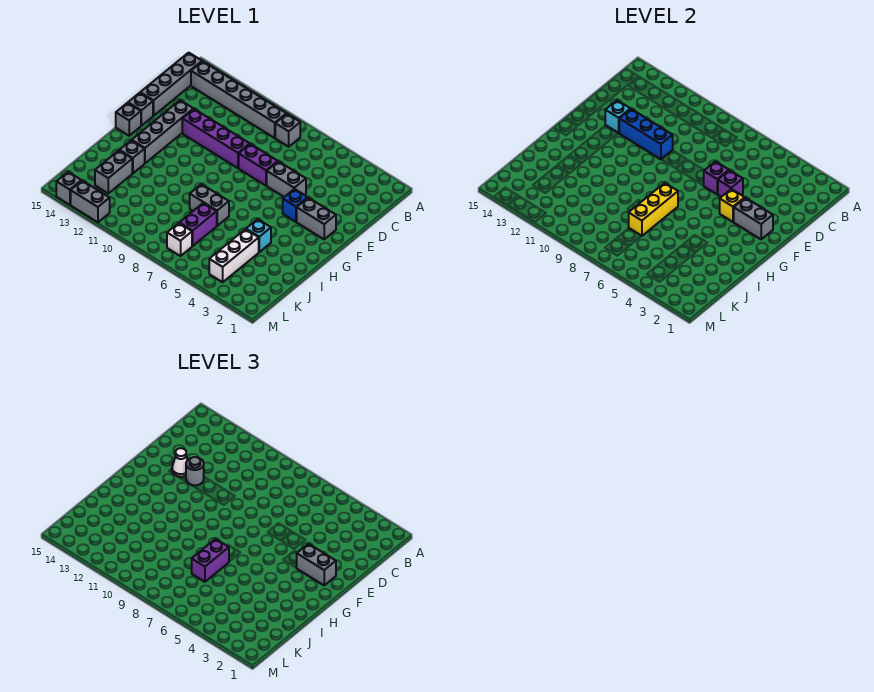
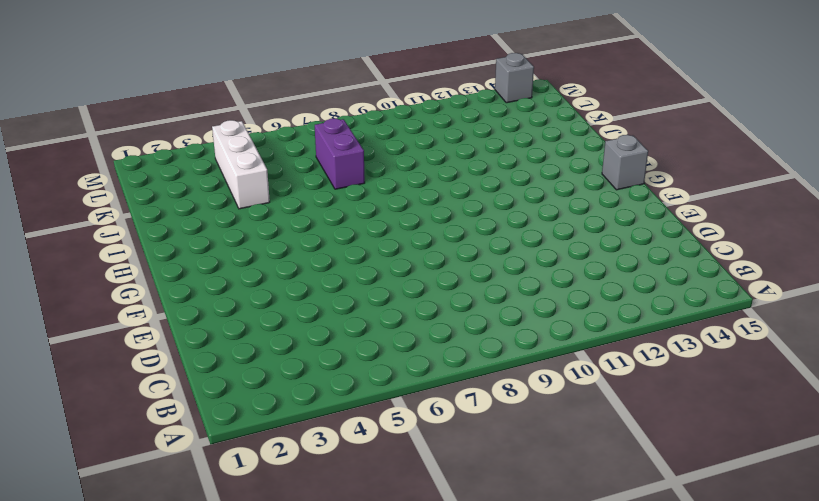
none -> grey brick B8 level 1
none -> grey brick B9:B14 level 1
none -> grey brick B15:E15 level 1
none -> grey brick E5:E6 level 1

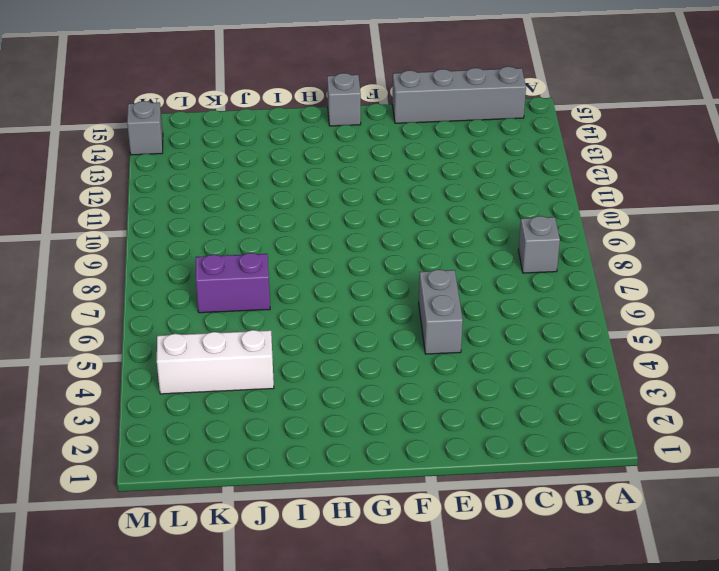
none -> grey brick B9:B14 level 1
none -> purple brick E7:E8 level 1
none -> purple brick E9:E12 level 1
none -> grey brick E13:H13 level 1

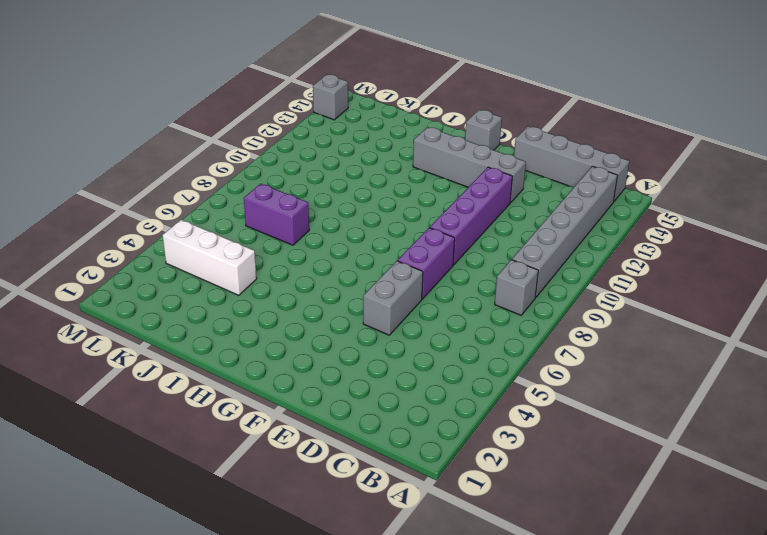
none -> grey brick F2:F3 level 1
none -> blue brick F4 level 1
none -> grey brick F15 level 1
none -> cyan brick I4 level 1

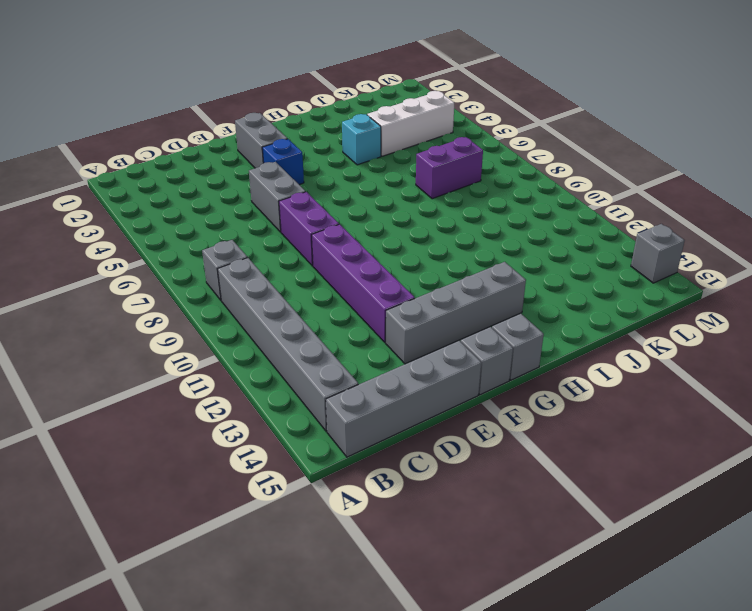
none -> grey brick I7:I8 level 1
none -> grey brick I13 level 1
none -> grey brick J13:K13 level 1
none -> white brick L7 level 1

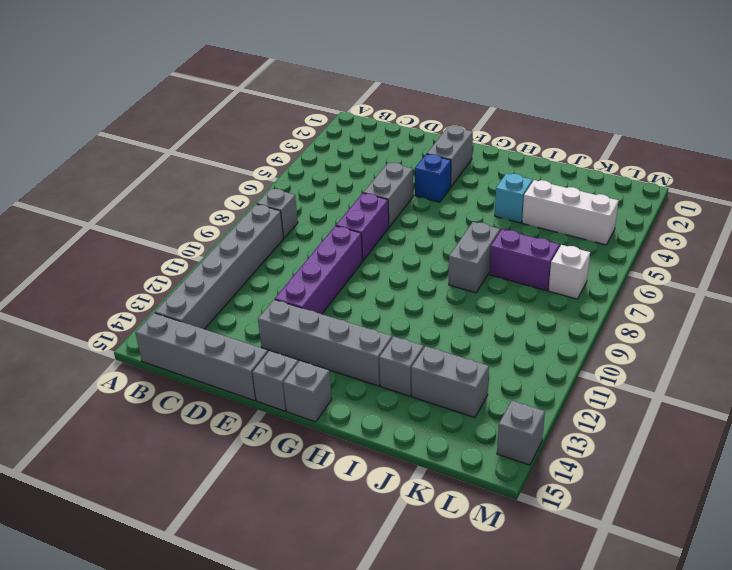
none -> grey brick M12:M13 level 1
none -> purple brick E5 level 2
none -> purple brick E6 level 2
none -> blue brick E10:E12 level 2

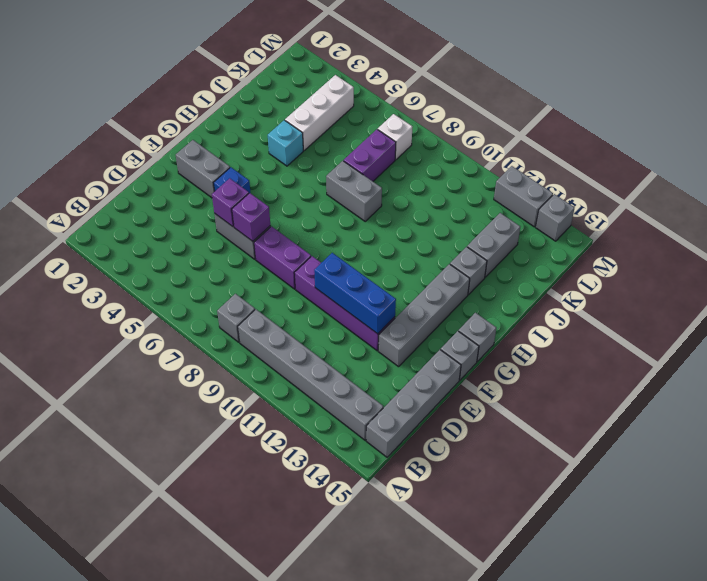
none -> cyan brick E13 level 2
none -> grey brick F2:F3 level 2
none -> yellow brick F4 level 2
none -> yellow brick H7:J7 level 2

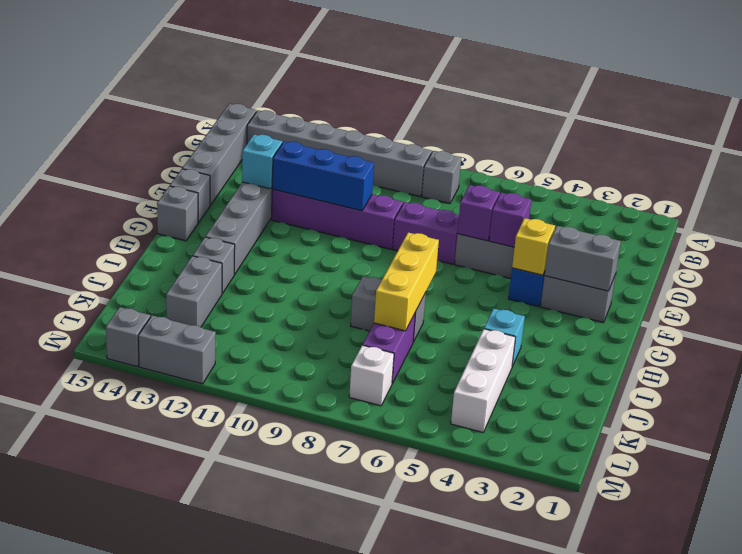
none -> grey round brick E12 level 3
none -> white cone E13 level 3
none -> grey brick F2:F3 level 3
none -> purple brick I7:J7 level 3

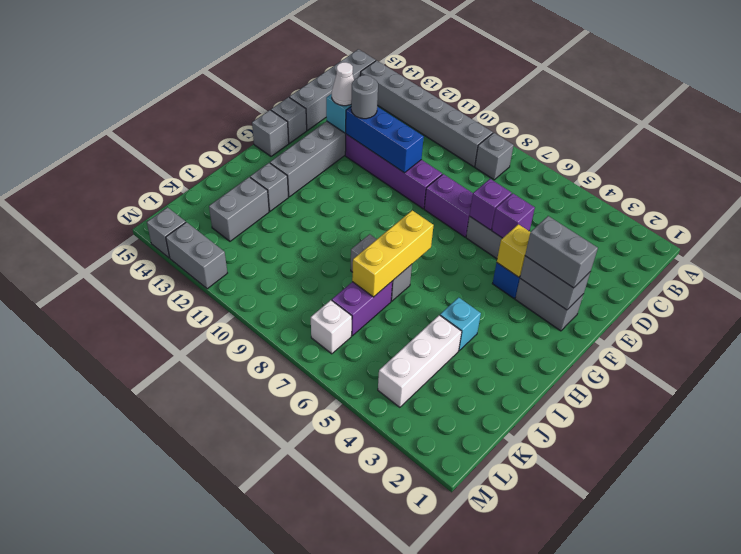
none -> purple brick I7:J7 level 3

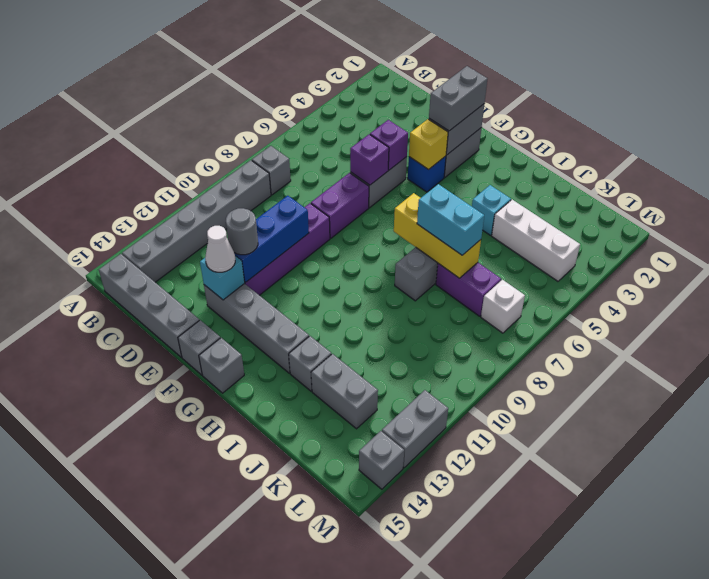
cyan brick I7:J7 level 3 -> purple brick I7:J7 level 3

